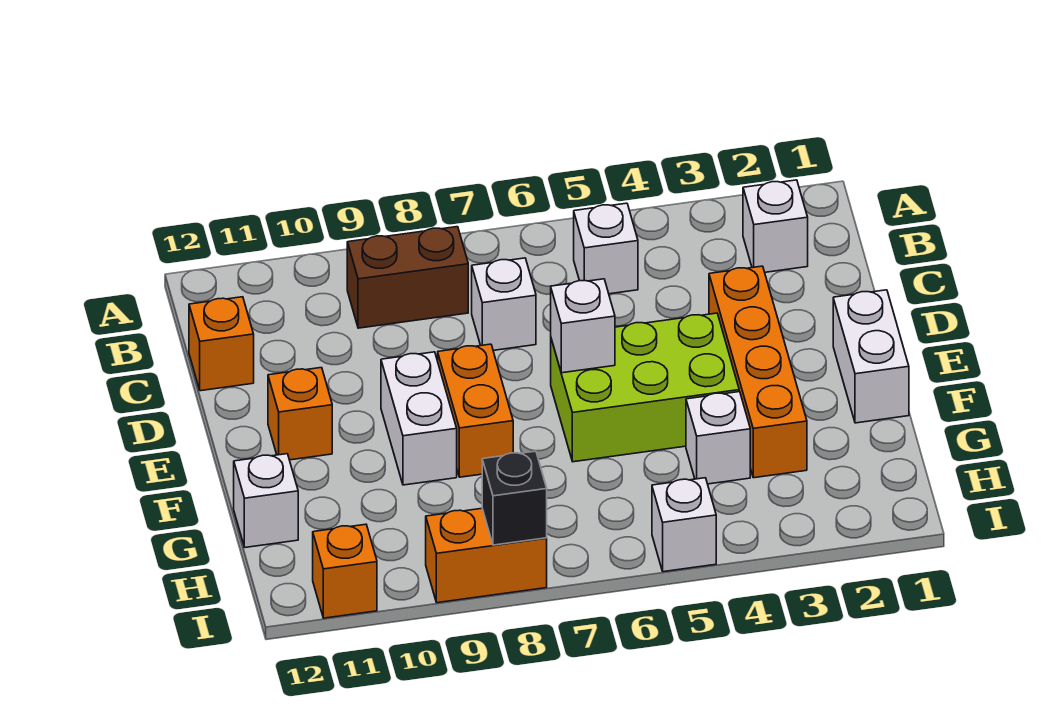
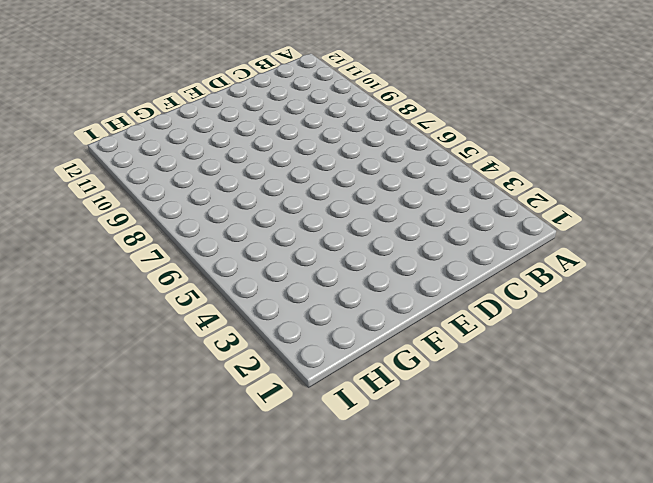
none -> white brick B2 level 1
none -> white brick B5 level 1
none -> brown brick B8:B9 level 1

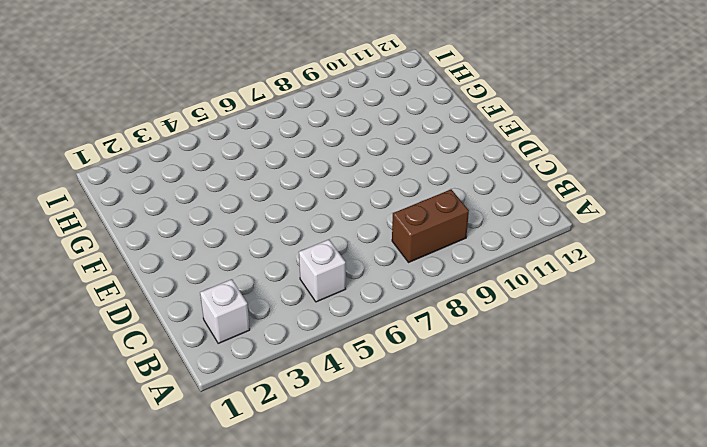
none -> white brick C7 level 1
none -> orange brick C12 level 1
none -> orange brick D3:G3 level 1

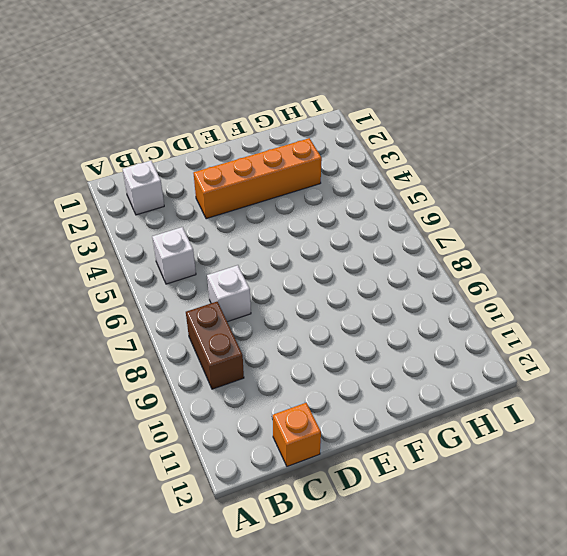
none -> white brick E1:F1 level 1
none -> lime brick E4:F6 level 1
none -> orange brick E8:F8 level 1

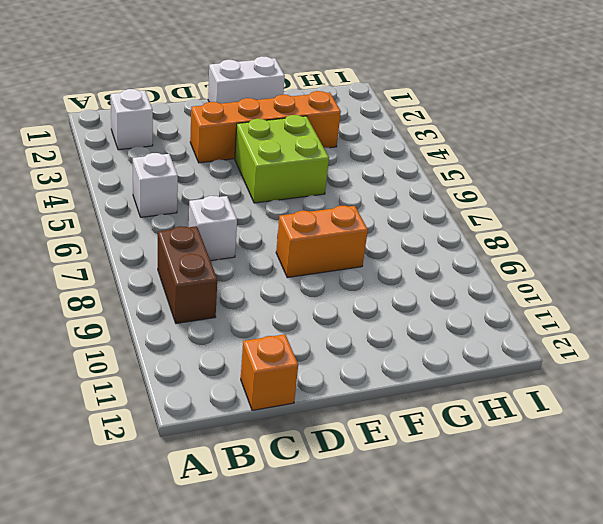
lime brick E4:F5 level 1 -> lime brick E4:F6 level 1
none -> white brick E9:F9 level 1
none -> orange brick E11 level 1
none -> white brick G4 level 1

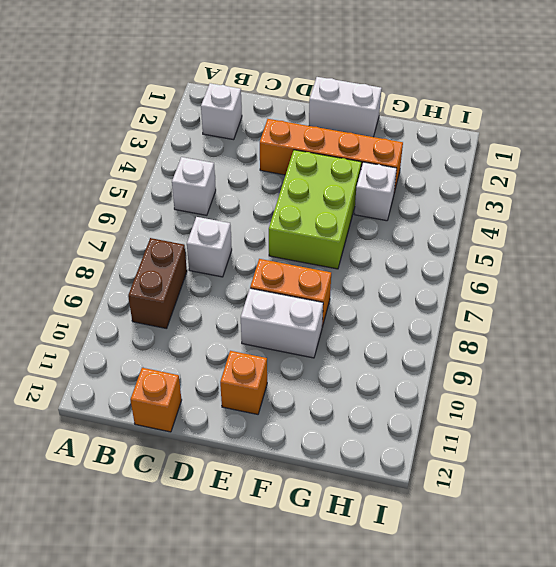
none -> white brick G12 level 1
none -> white brick I5 level 1
none -> orange brick I8:I9 level 1

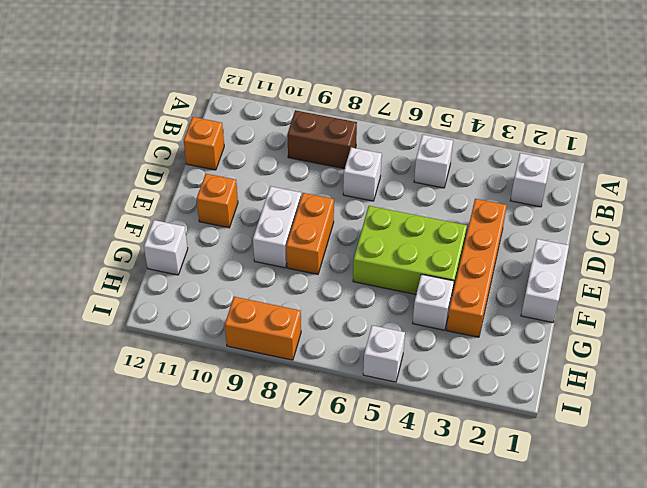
none -> orange brick I11 level 1
none -> white brick E6 level 2
none -> black brick I8 level 2

